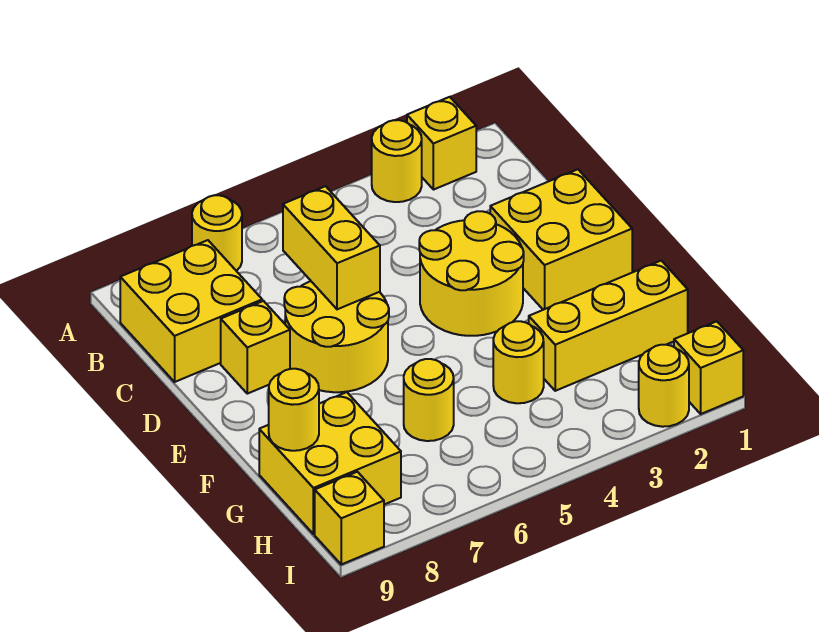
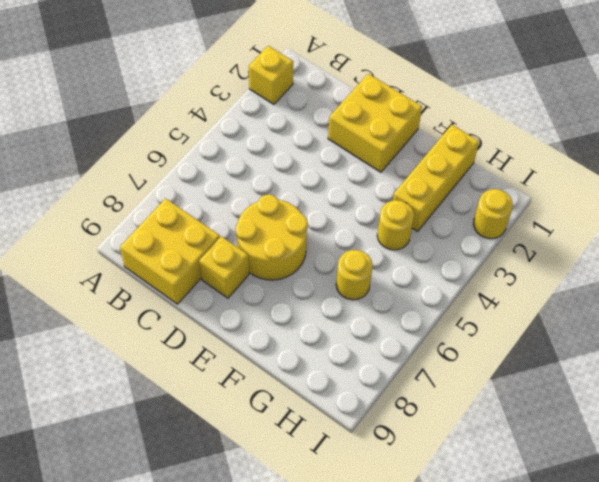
none -> yellow round brick A3 level 1
none -> yellow round brick A7 level 1
none -> yellow round brick D3:E4 level 1

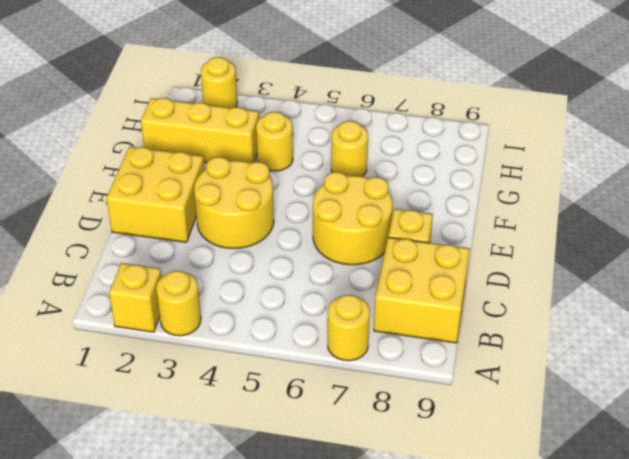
none -> yellow brick G8:H9 level 1
none -> yellow brick I1 level 1
none -> yellow brick I9 level 1

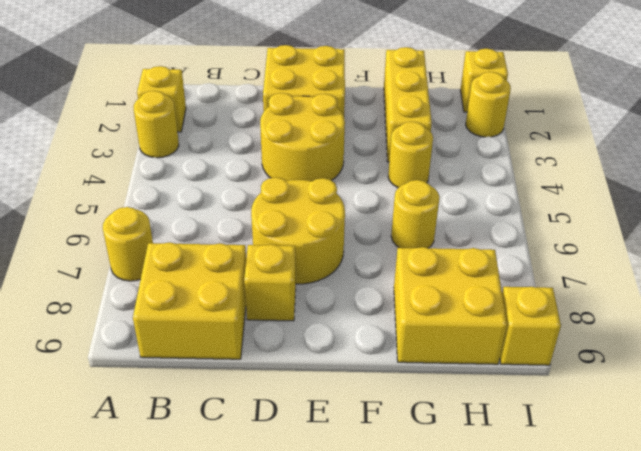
none -> yellow brick C6:D6 level 2
none -> yellow round brick G9 level 2

